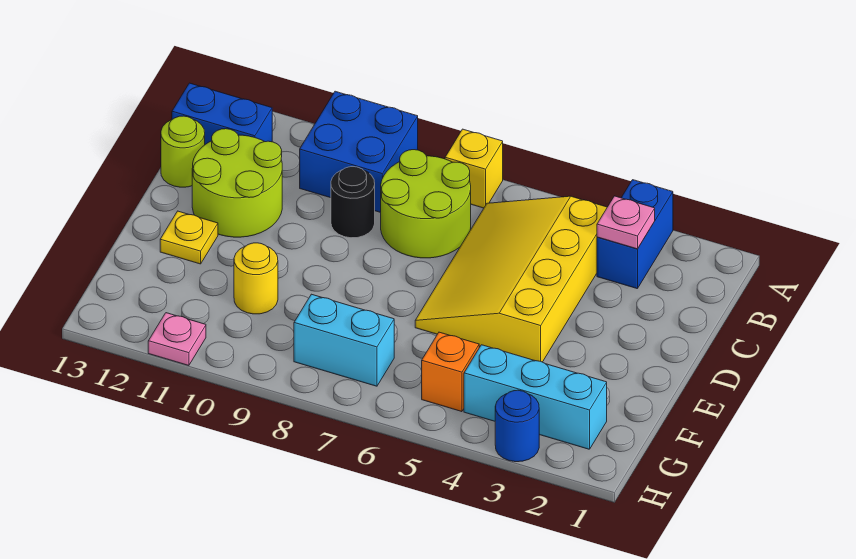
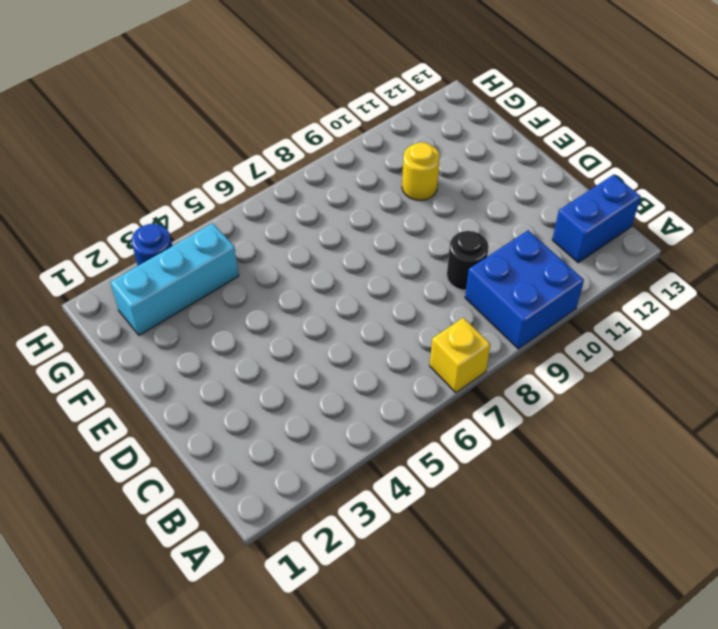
none -> blue brick A3:B3 level 1
none -> yellow slope B4:E6 level 1 top 4
none -> lime round brick B7:C8 level 1

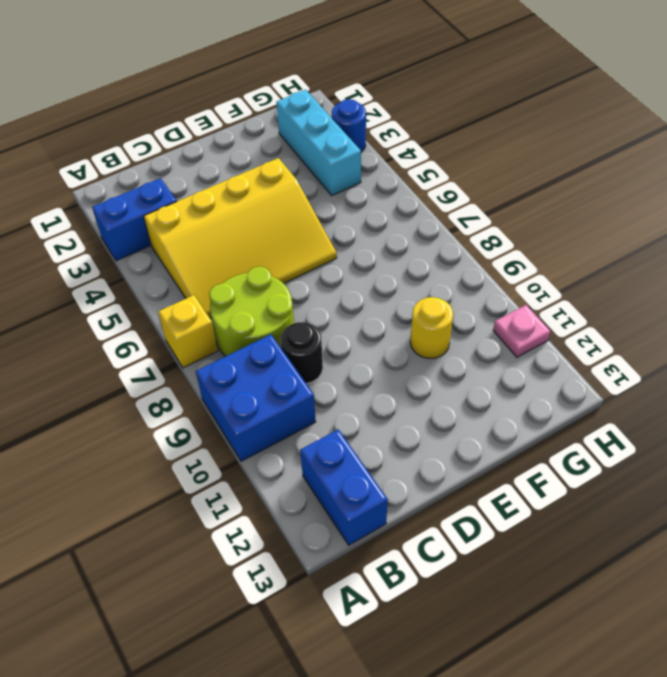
none -> lime round brick C11:D12 level 1
none -> lime round brick C13 level 1
none -> yellow plate E12 level 1

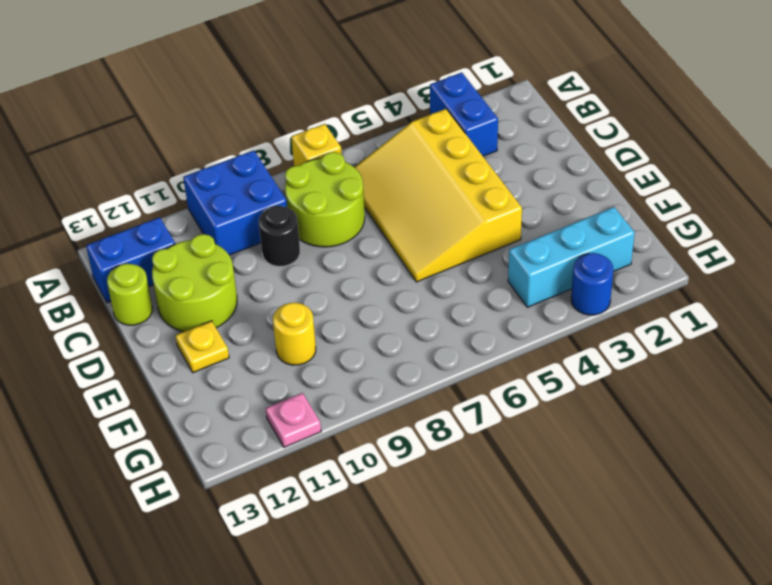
none -> orange brick G5 level 1
none -> cyan brick G7:G8 level 1
none -> pink plate B3 level 2

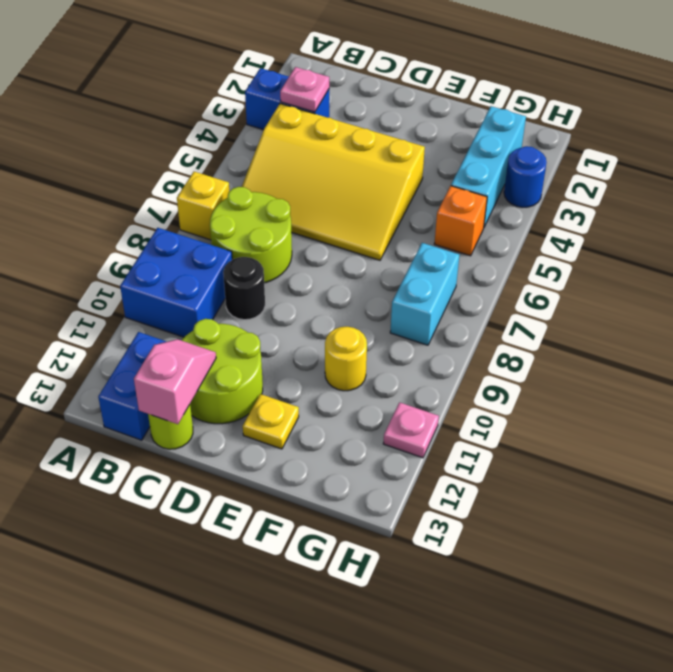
pink slope C12:C13 level 2 top 13 -> none

